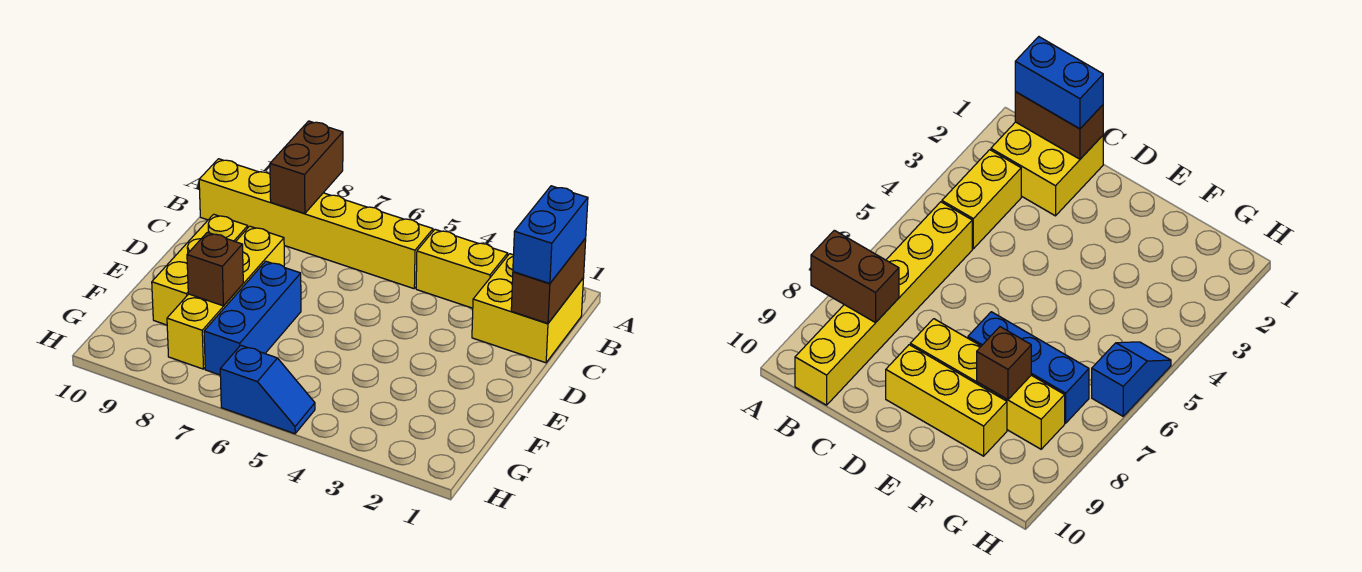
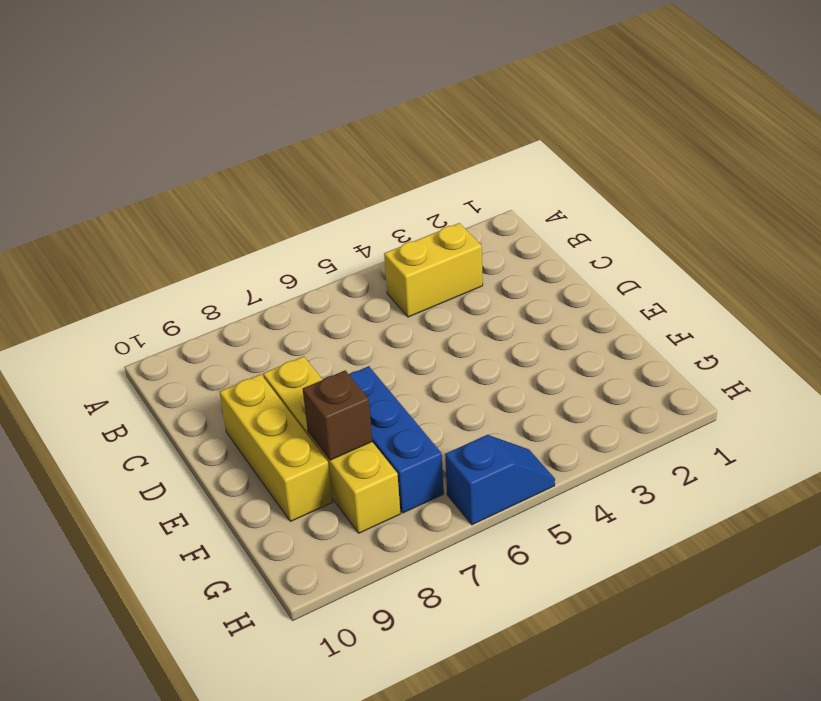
none -> yellow brick B1:C2 level 1
none -> yellow brick B5:B10 level 1

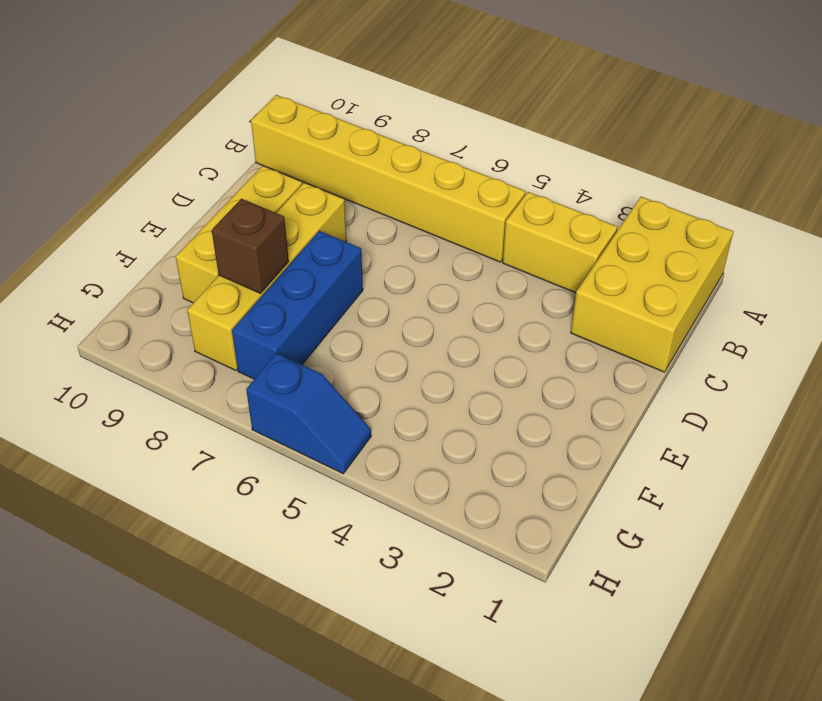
yellow brick A1:C2 level 1 -> yellow brick B1:C2 level 1
none -> brown brick A8:B8 level 2
none -> brown brick B1:C1 level 2

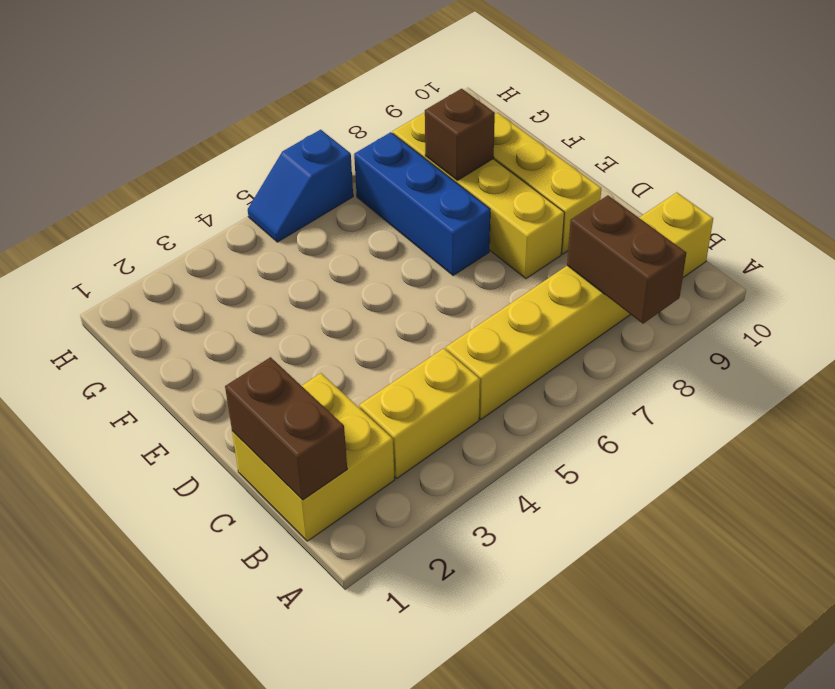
none -> blue brick B1:C1 level 3

